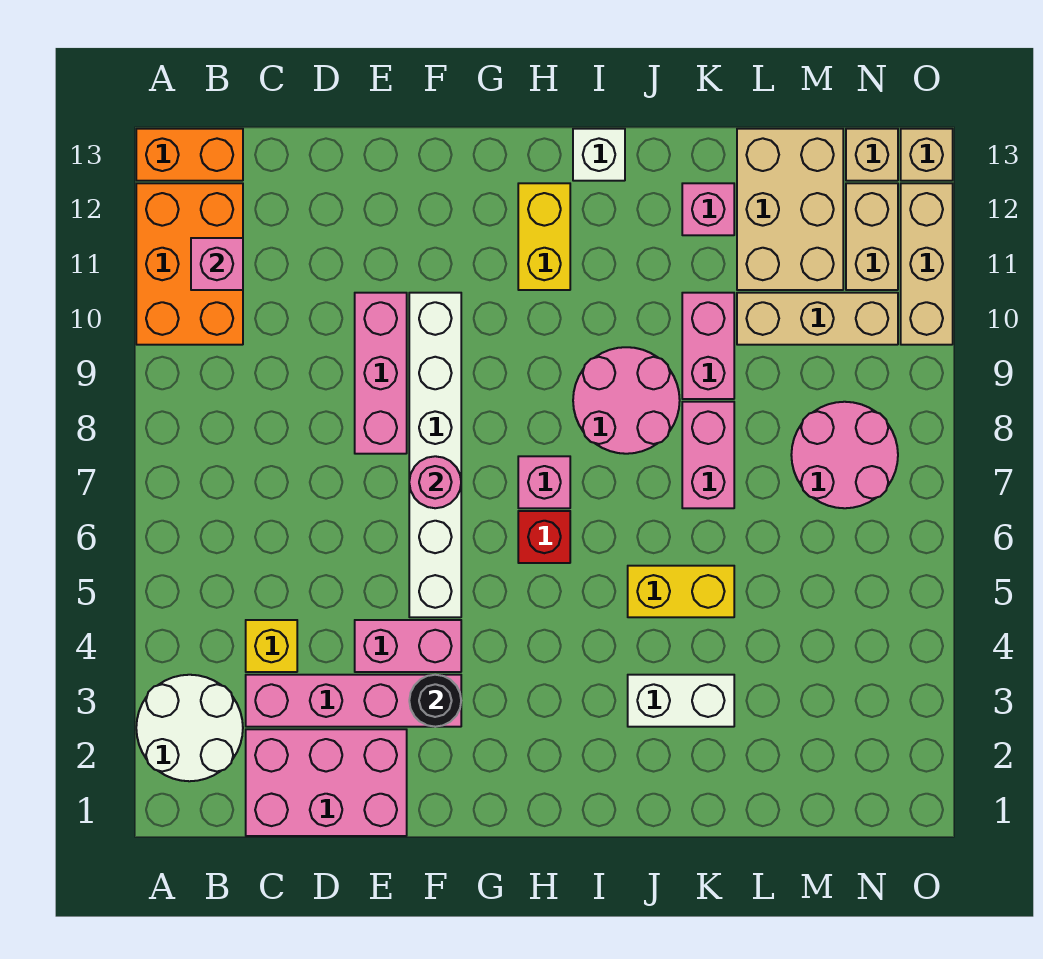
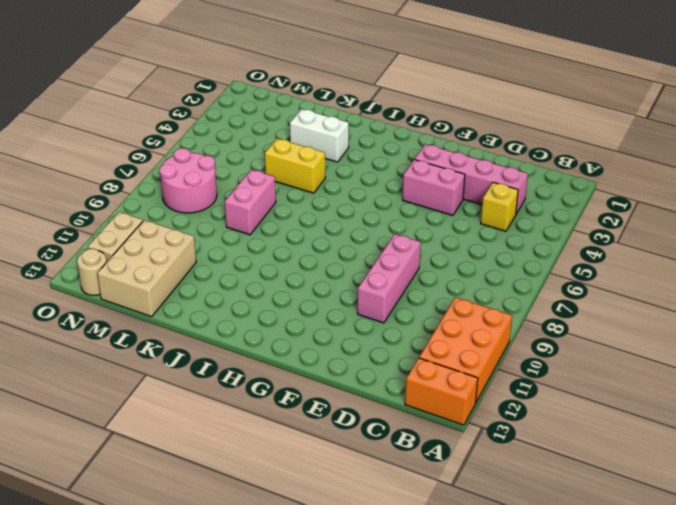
tan round brick N13 level 1 -> tan brick N13 level 1
none -> white round brick A2:B3 level 1
none -> pink brick C1:E2 level 1
none -> white brick F5:F10 level 1

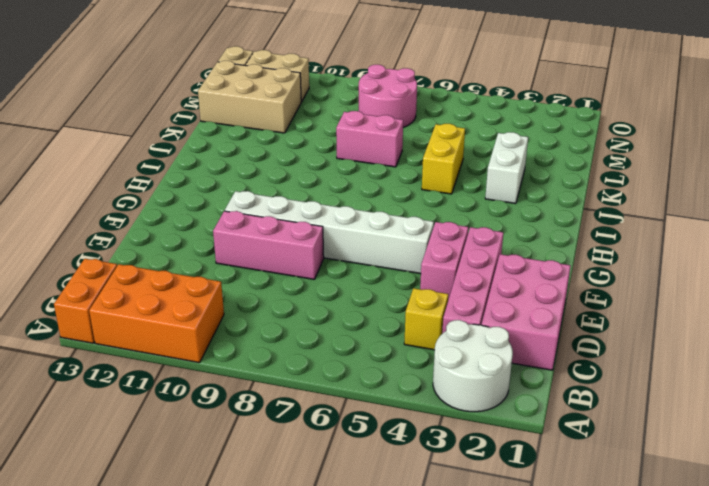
none -> red brick H6 level 1
none -> pink brick H7 level 1
none -> yellow brick H11:H12 level 1

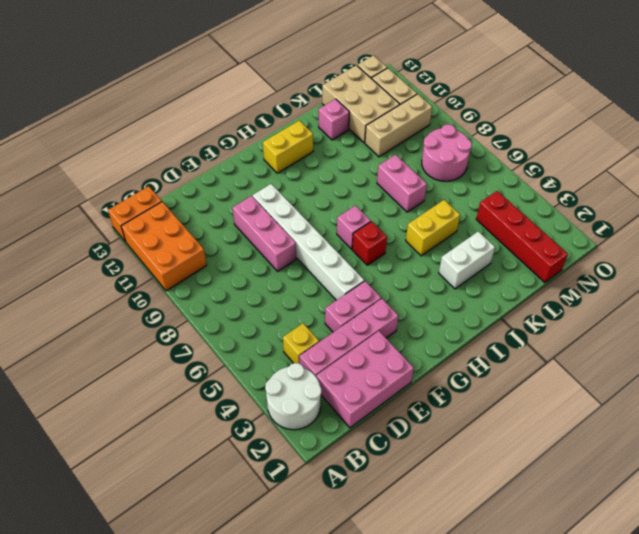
yellow brick H12:I12 level 1 -> yellow brick H11:H12 level 1
red brick M1:M4 level 1 -> none
none -> pink round brick I8:J9 level 1
none -> white brick I13 level 1
none -> pink brick K9:K10 level 1

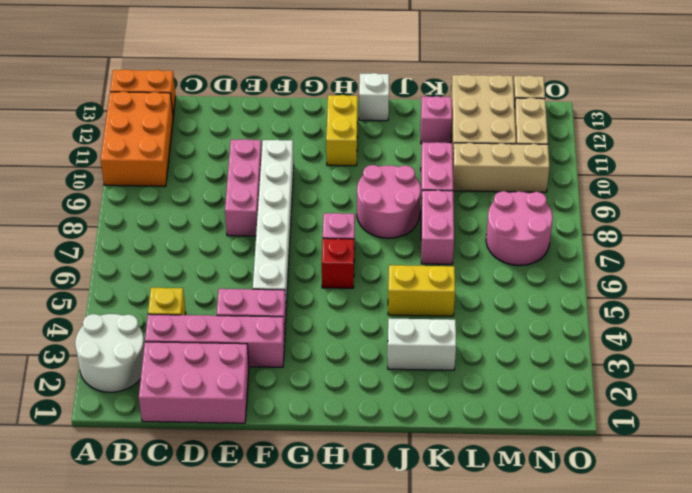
none -> tan brick O10:O12 level 1
none -> tan brick O13 level 1
none -> pink brick B11 level 2

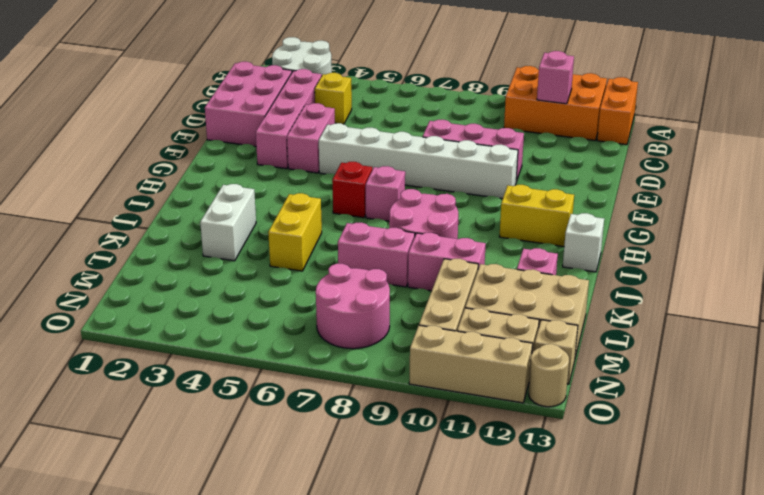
tan round brick O13 level 1 -> tan brick O13 level 1
none -> black round brick F3 level 2
none -> pink round brick F7 level 2

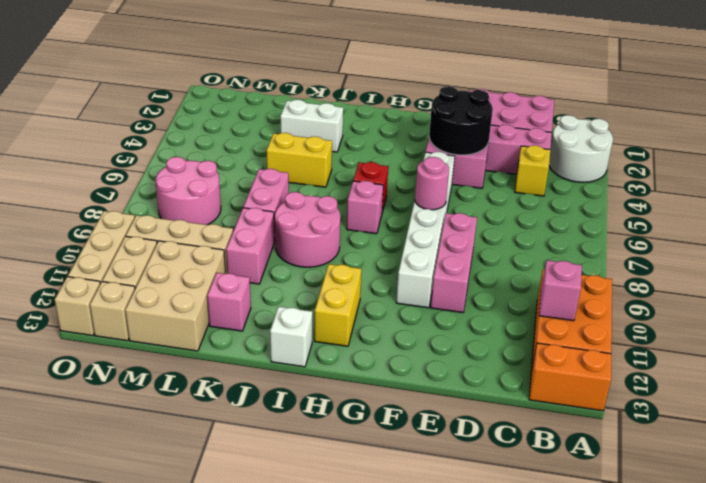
black round brick E3:F4 level 2 -> black round brick F3 level 2

